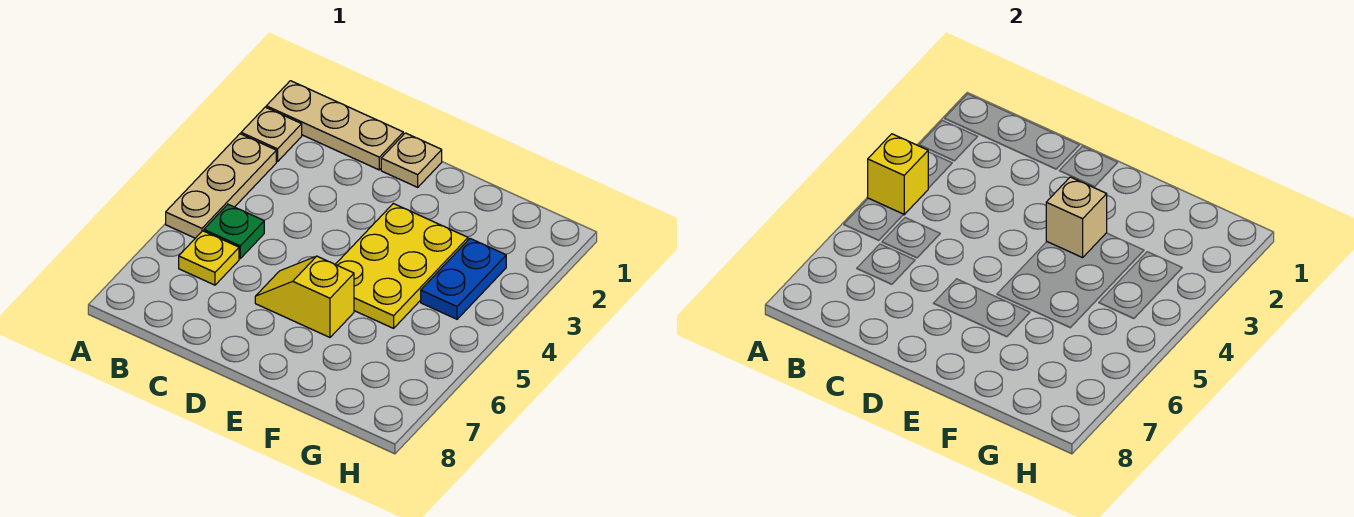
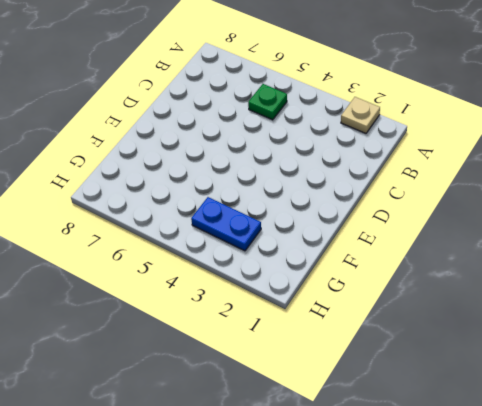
none -> tan plate A1:C1 level 1
none -> tan plate A3:A5 level 1

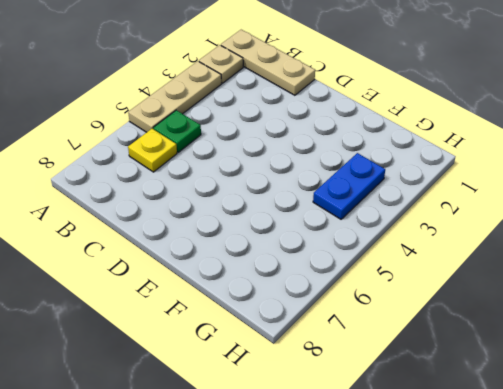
none -> tan plate D1 level 1
none -> yellow slope D6:E6 level 1 top E

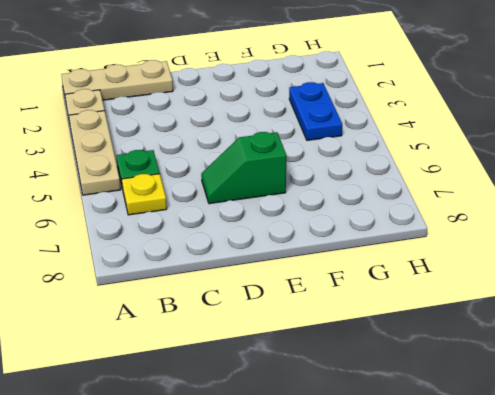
green slope D6:E6 level 1 top E -> yellow slope D6:E6 level 1 top E
none -> tan plate D1 level 1
none -> yellow plate E3:F5 level 1

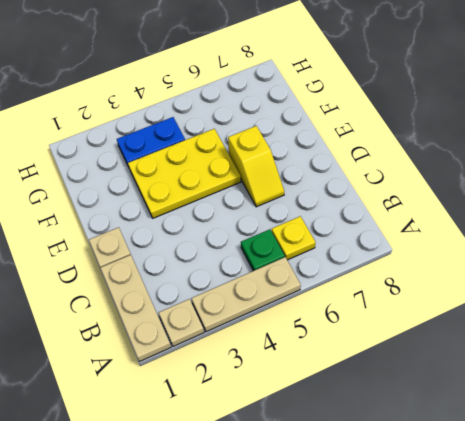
none -> yellow brick A4 level 2
none -> tan brick E3 level 2

